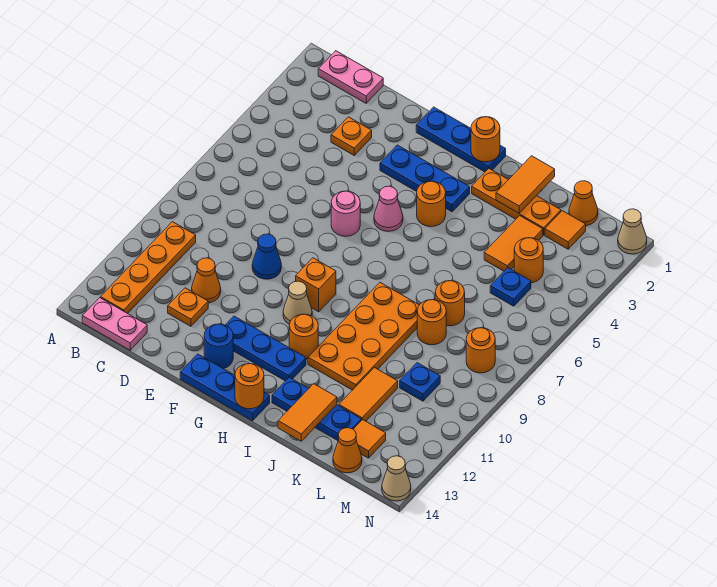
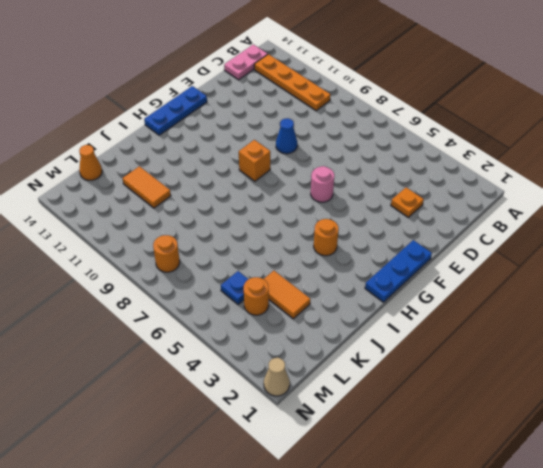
none -> pink plate B1:C1 level 1
none -> orange cone D11 level 1
none -> orange plate D12 level 1
none -> blue plate F3:H3 level 1

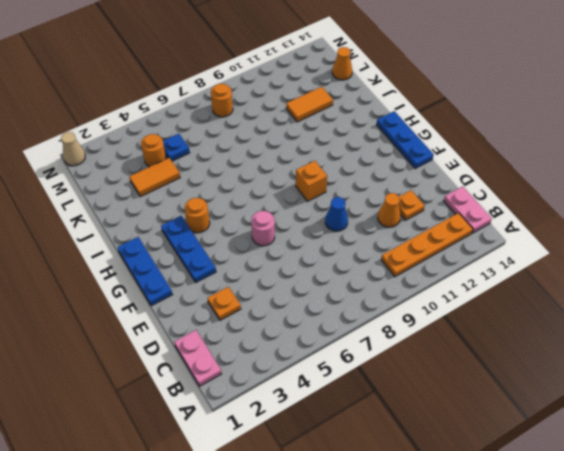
none -> blue plate F12:H12 level 1
none -> blue round brick F13 level 1
none -> pink cone G5 level 1
none -> tan cone G10 level 1

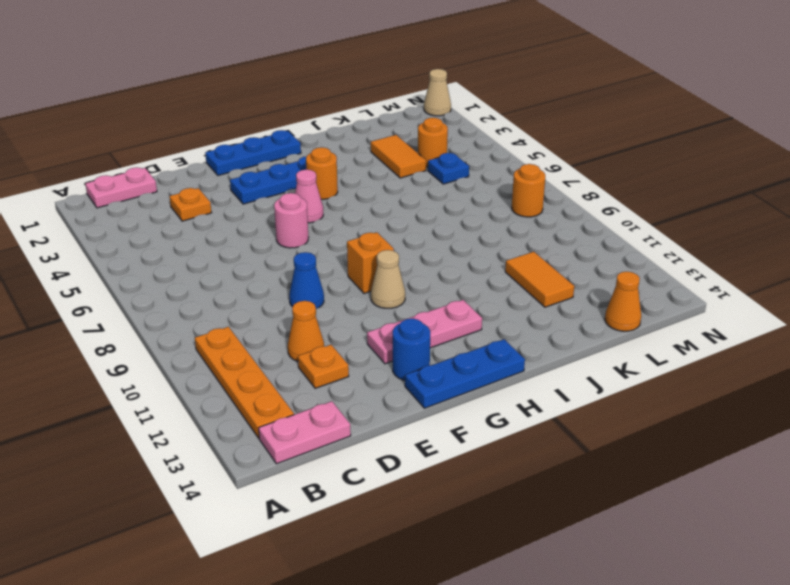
pink plate F12:H12 level 1 -> blue plate F12:H12 level 1
none -> orange round brick H11 level 1
none -> orange plate I2:K2 level 1
none -> orange plate I8:J11 level 1
none -> blue plate I13:K13 level 1

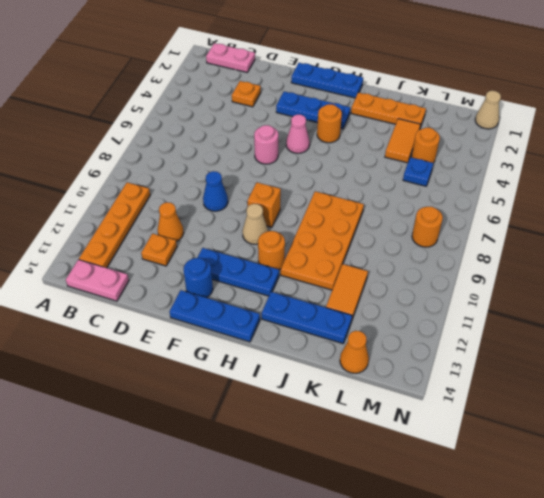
none -> orange round brick K7 level 1
none -> orange round brick K8 level 1
none -> orange cone L1 level 1
none -> orange tile L2 level 1

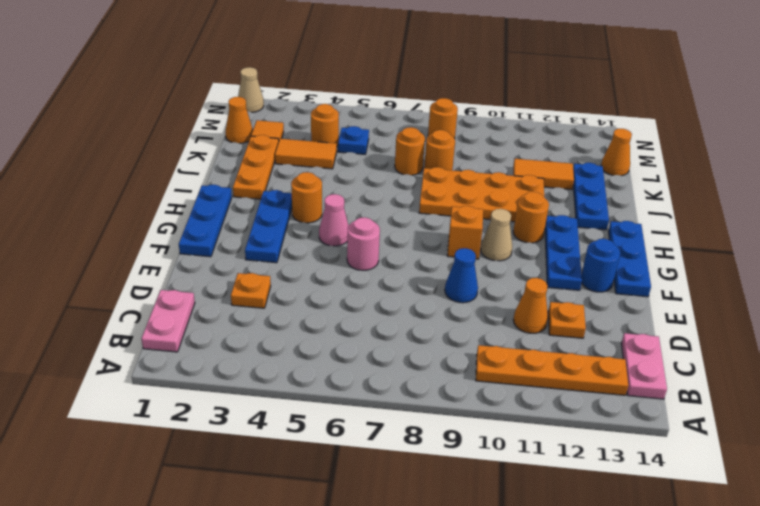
none -> blue plate L10 level 1
none -> orange tile L13 level 1
none -> tan cone N14 level 1
none -> orange round brick H1 level 2

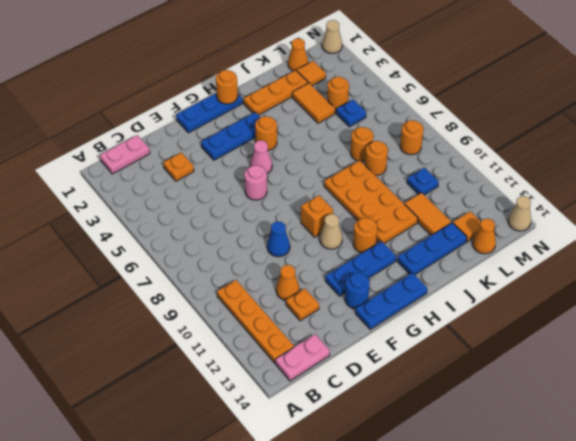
none -> orange round brick H14 level 2
none -> orange tile J1:J2 level 2
none -> orange tile J13:J14 level 2

